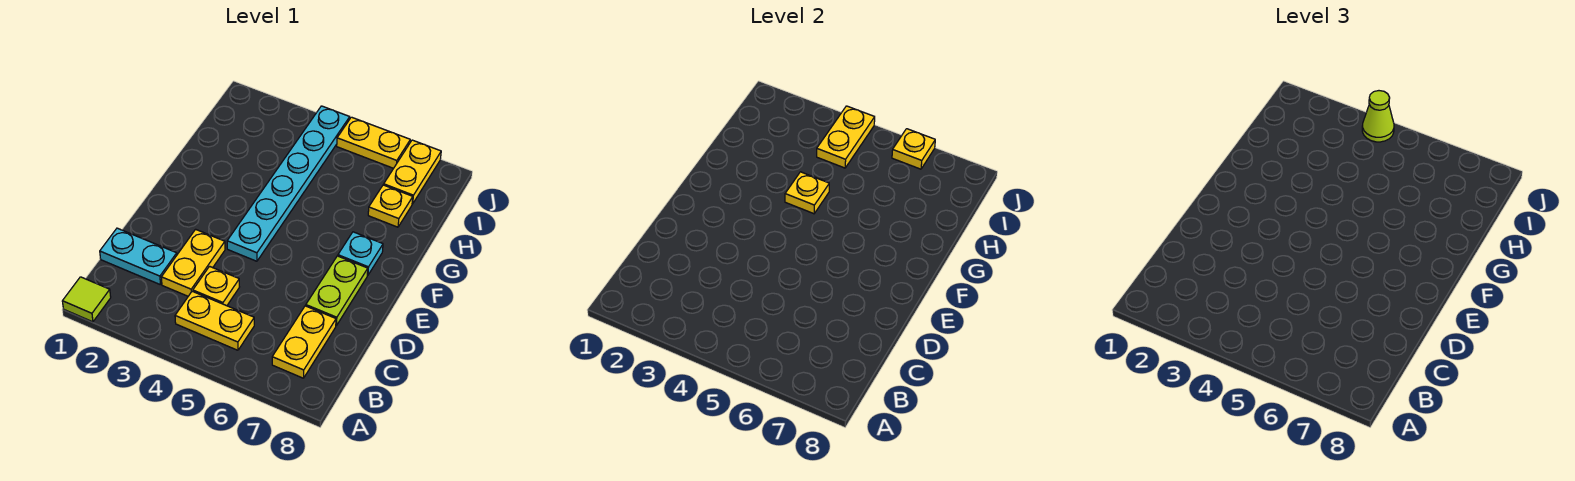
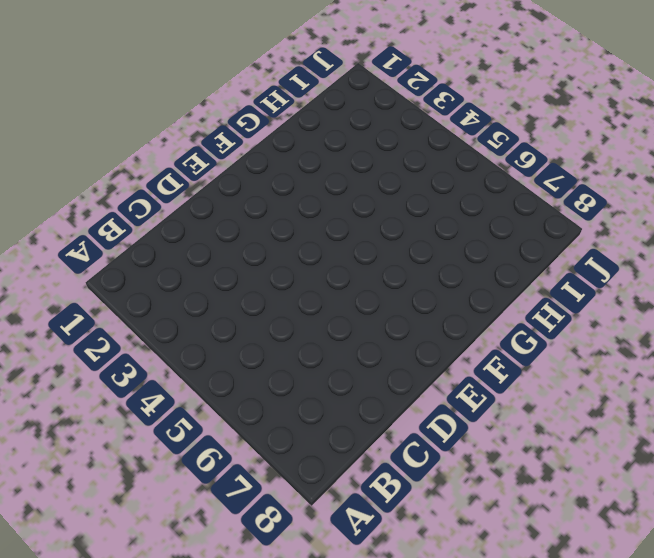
none -> lime tile A1 level 1
none -> yellow plate B4:B5 level 1
none -> yellow plate B7:C7 level 1

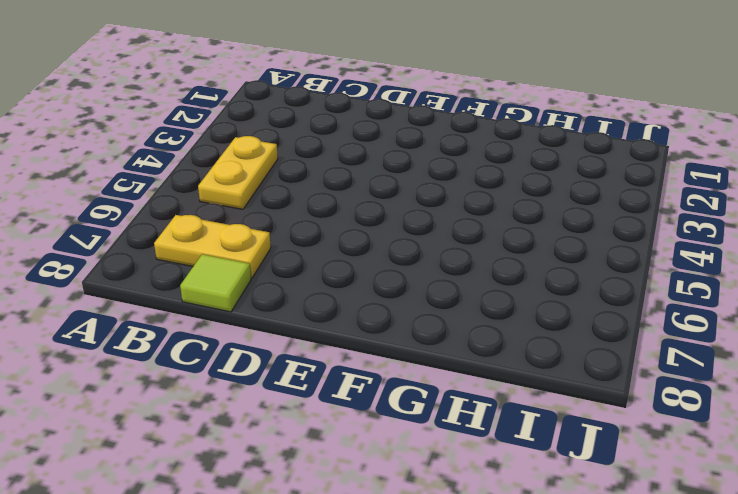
lime tile C8 level 1 -> lime tile A1 level 1
none -> cyan plate C1:C2 level 1
none -> yellow plate C3:D3 level 1
none -> yellow plate C4 level 1

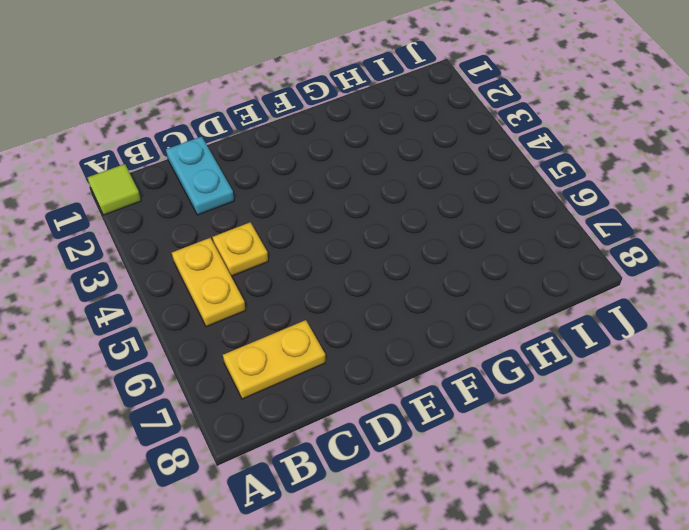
none -> yellow plate C3:D3 level 1
none -> lime plate D7:E7 level 1
none -> cyan plate E4:J4 level 1

